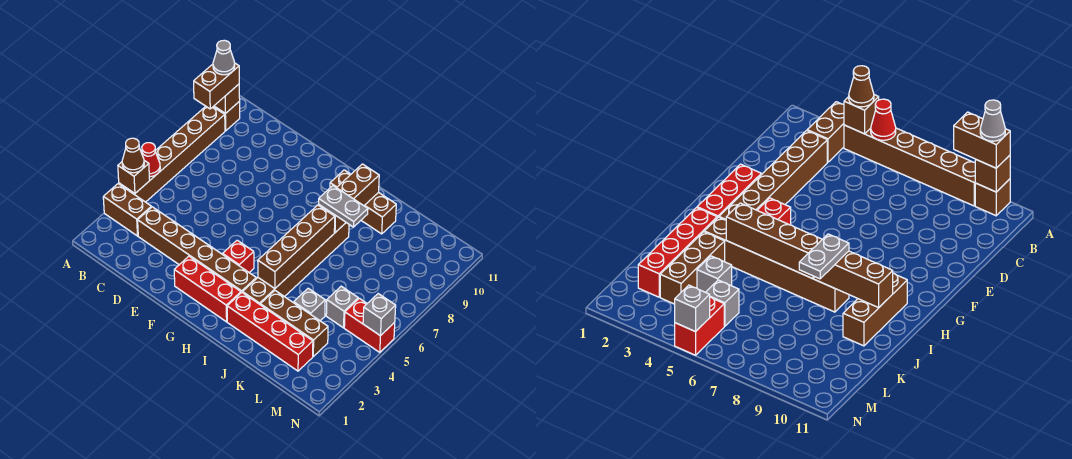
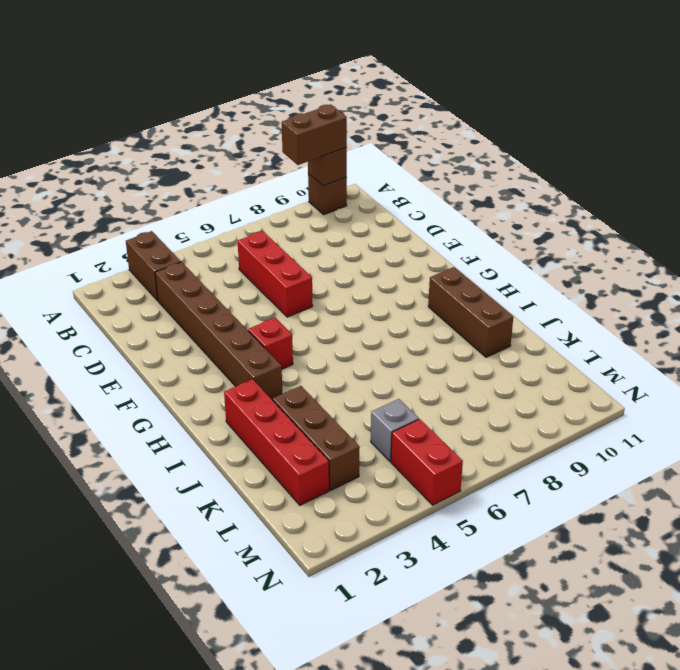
red brick C6:E6 level 1 -> red brick F2:H2 level 1
none -> brown brick A4:A9 level 1
none -> brown brick I3:I8 level 1
none -> grey brick K4 level 1

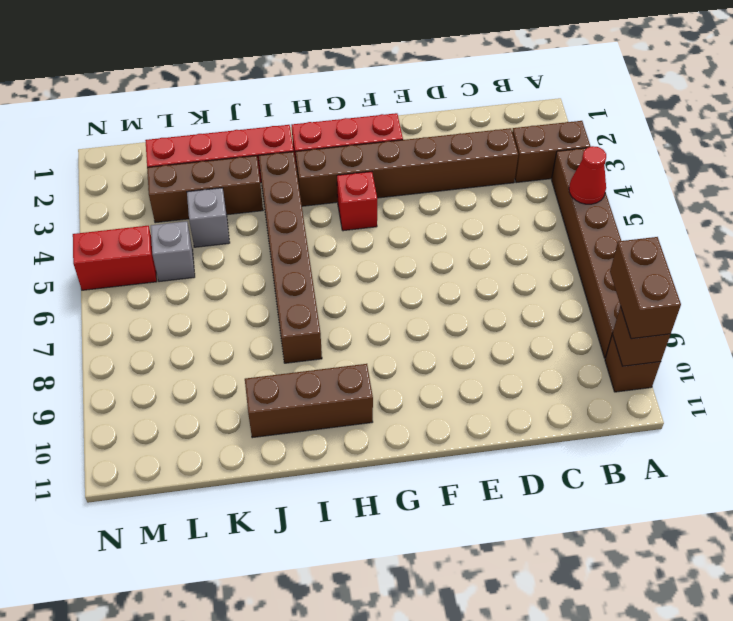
none -> brown brick A4 level 2
none -> brown brick I4:I7 level 2
none -> brown brick I8:I10 level 2

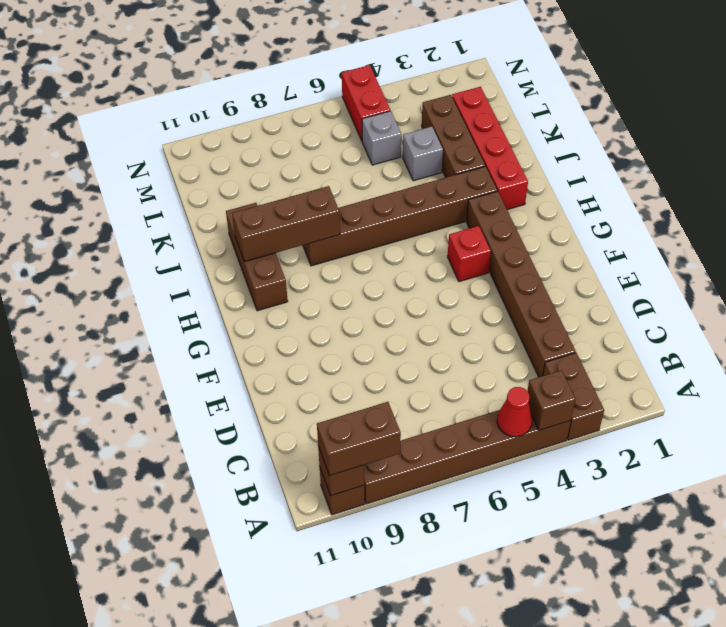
none -> red brick F2:H2 level 1
none -> brown brick I4:I7 level 2
none -> grey brick N5 level 2

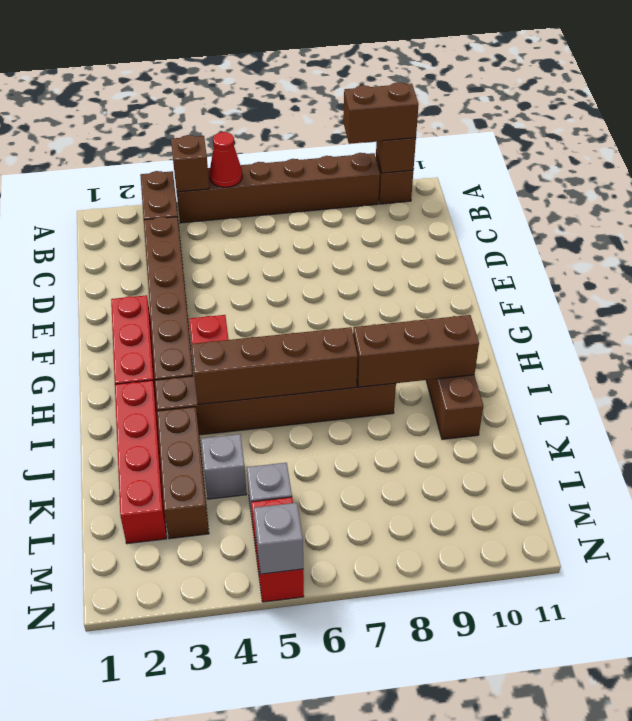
none -> brown cone A4 level 3
none -> grey plate I8:J8 level 3
none -> grey cone A10 level 4

